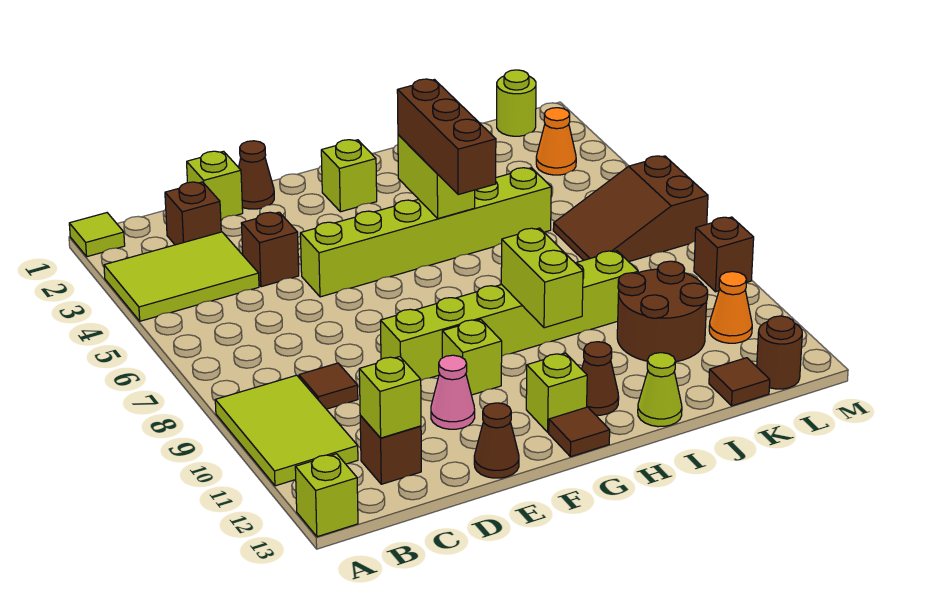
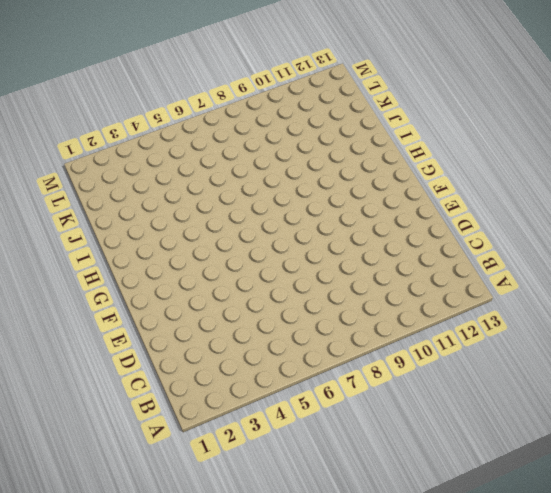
none -> lime tile A1 level 1
none -> lime tile A3:C4 level 1
none -> lime tile A9:B11 level 1
none -> lime brick A13 level 1

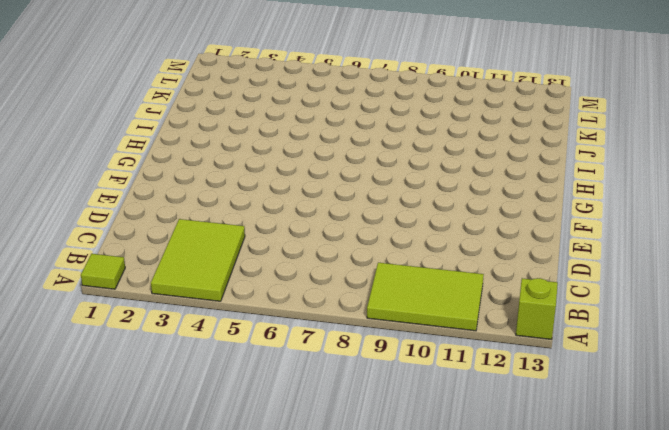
none -> brown brick C2 level 1
none -> brown tile C9 level 1
none -> brown brick C12 level 1
none -> lime brick D1 level 1

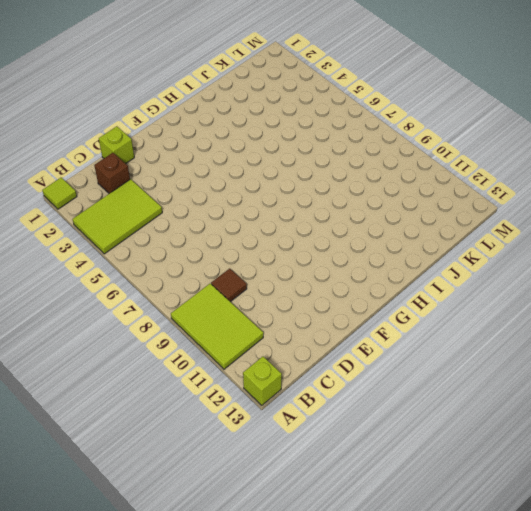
none -> brown brick C12 level 1
none -> brown brick D4 level 1
none -> brown cone E1 level 1
none -> lime brick E5:J5 level 1

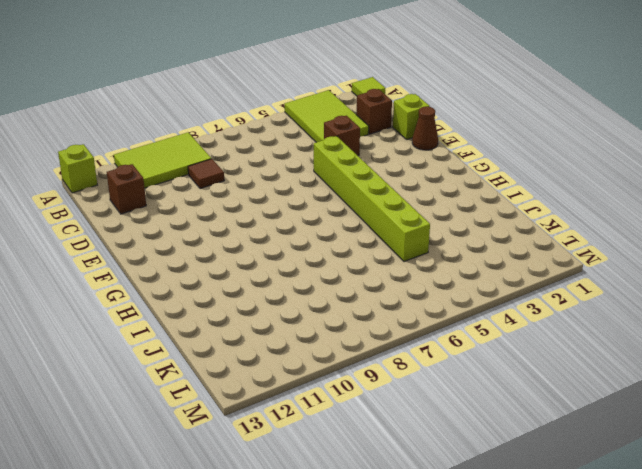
none -> lime brick E9:J9 level 1
none -> pink cone E11 level 1
none -> brown cone E13 level 1
none -> lime brick F10 level 1

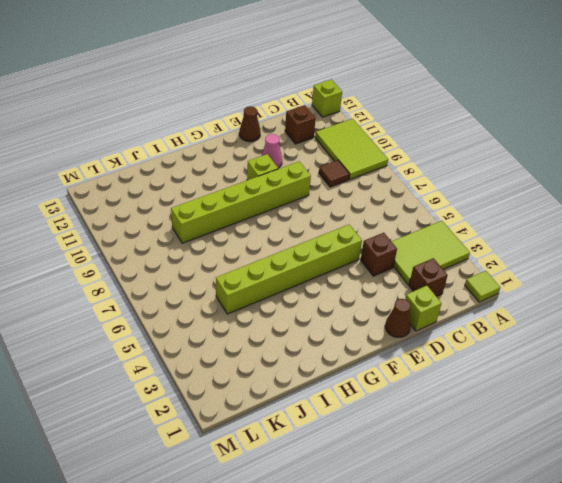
none -> lime brick G2 level 1
none -> lime brick G12 level 1
none -> brown tile G13 level 1
none -> brown cone H12 level 1

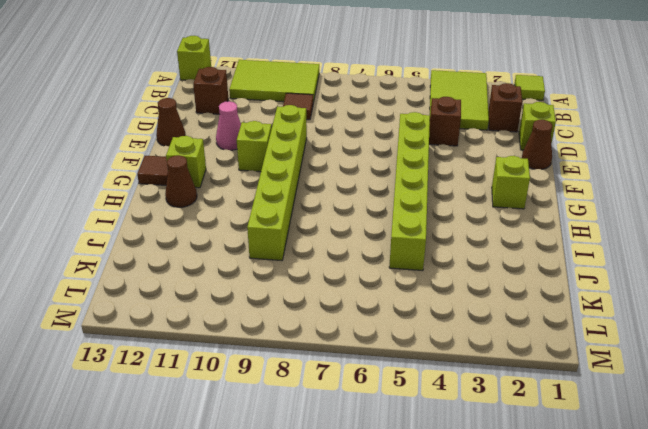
none -> lime cone I13 level 1
none -> brown round brick J10:K11 level 1
none -> brown slope K6:M7 level 1 top M
none -> brown tile K13 level 1

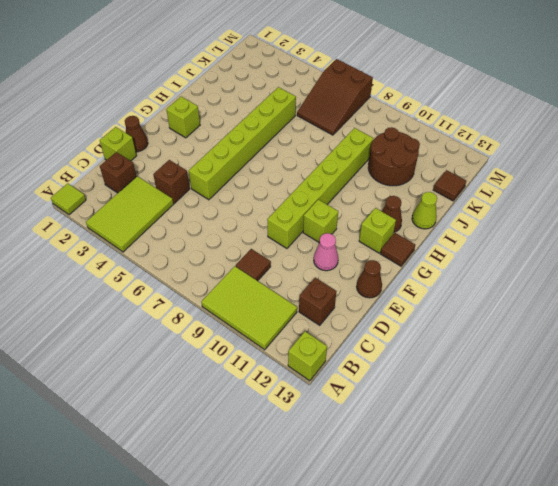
none -> lime round brick L1 level 1
none -> orange cone L3 level 1
none -> orange cone L11 level 1
none -> brown round brick L13 level 1

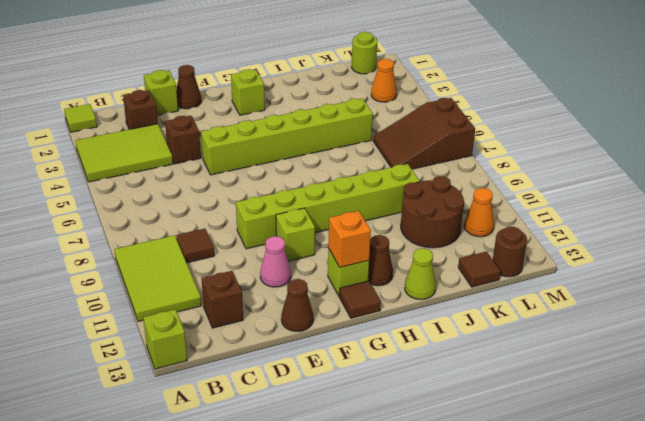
orange brick G12 level 2 -> none
none -> brown brick M9 level 1
none -> lime brick C12 level 2
none -> lime brick H4:H5 level 2
none -> lime brick H9:H10 level 2

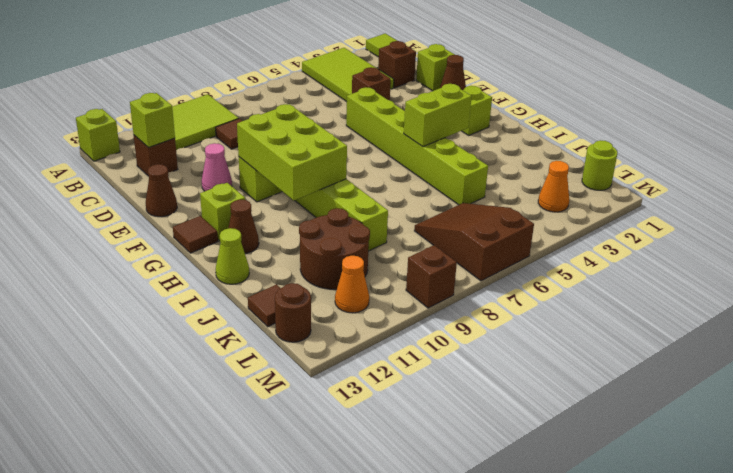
lime brick F9:H10 level 2 -> lime brick H9:H10 level 2
none -> brown brick H4:H6 level 3

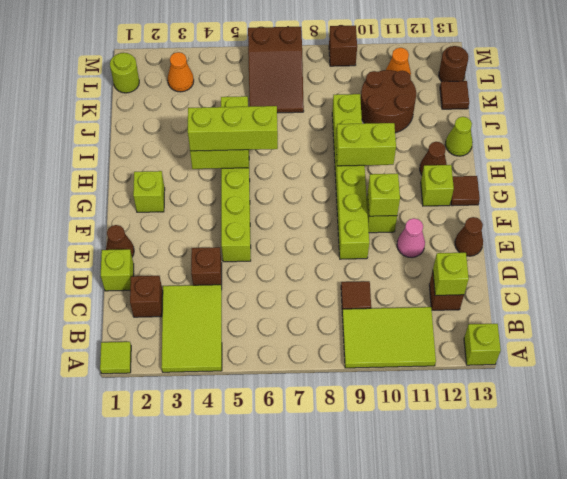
lime brick F10 level 2 -> none
lime brick H4:H6 level 3 -> brown brick H4:H6 level 3

